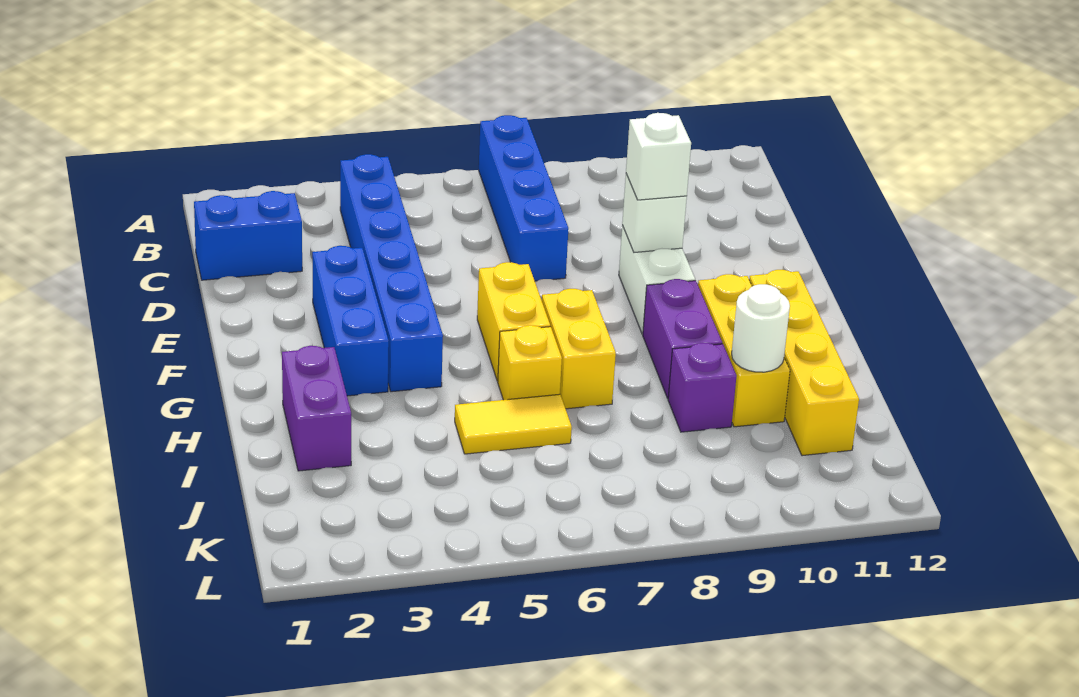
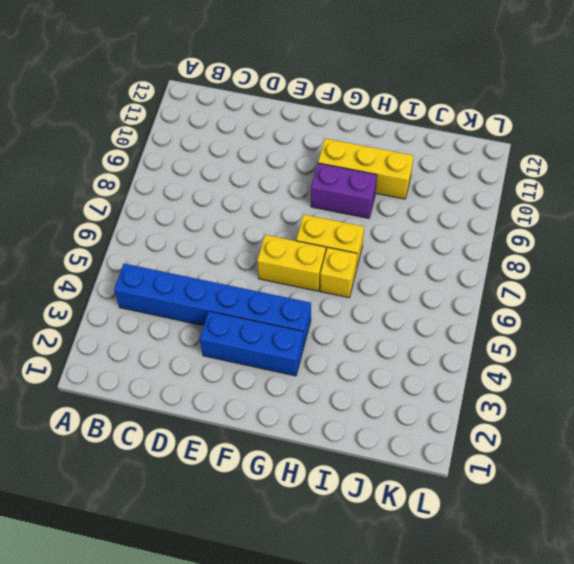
none -> blue brick A7:D7 level 1
none -> blue brick C1:C2 level 1
none -> white brick E9:F9 level 1

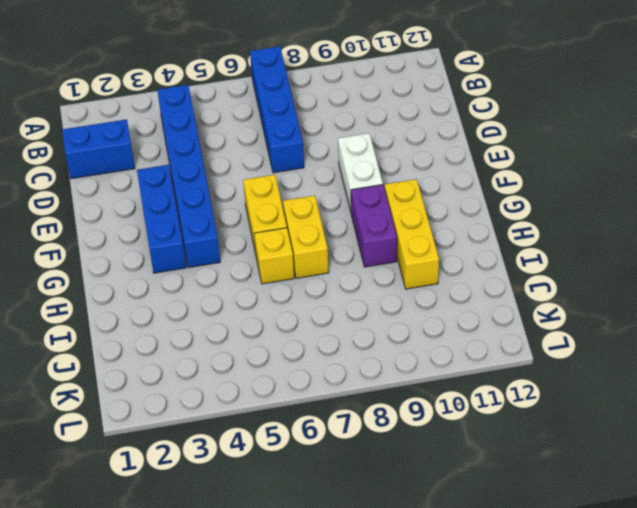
none -> yellow brick G11:J11 level 1
none -> purple brick H2:I2 level 1
none -> yellow tile I5:I6 level 1

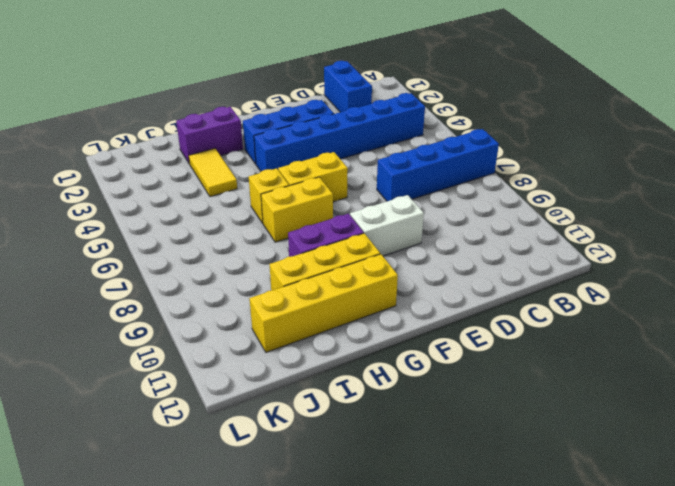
yellow tile I3:I4 level 1 -> yellow tile I5:I6 level 1
none -> purple brick I9 level 1
none -> white brick E9 level 2
none -> white round brick I10 level 2

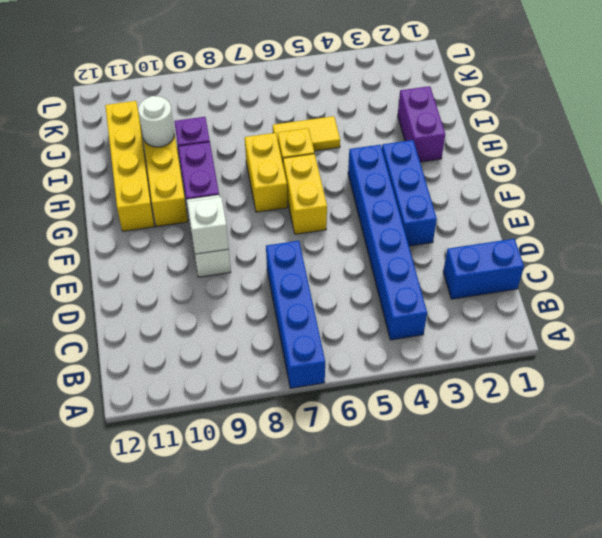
none -> white brick E9 level 3

